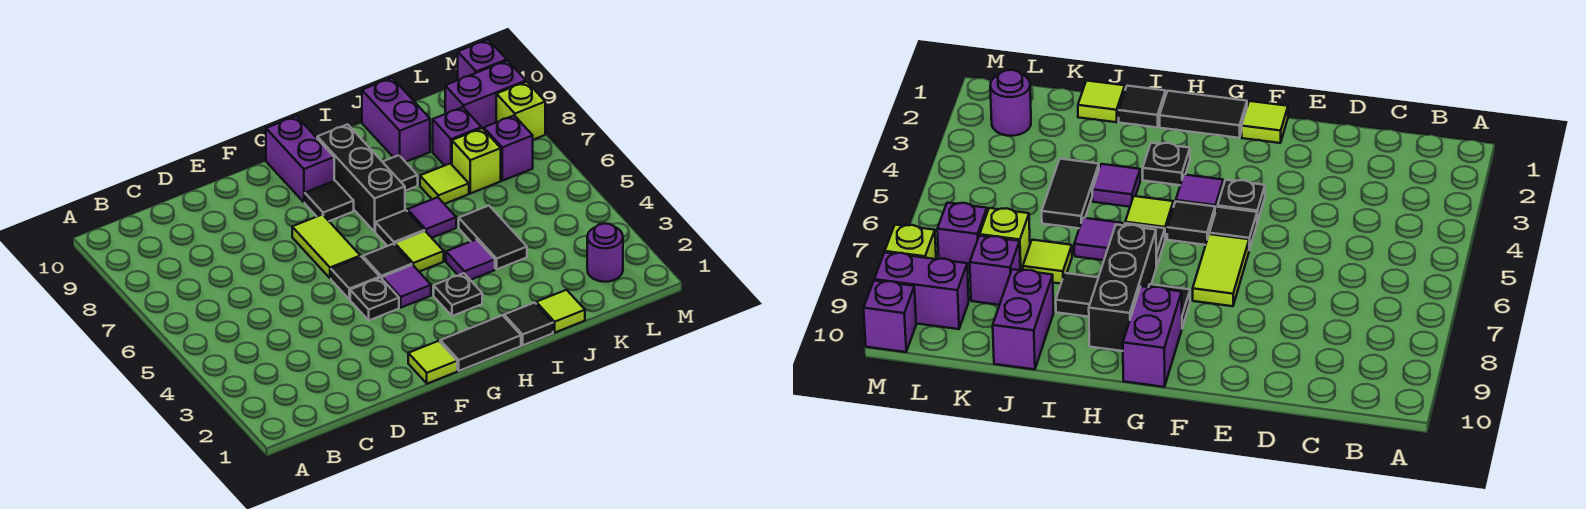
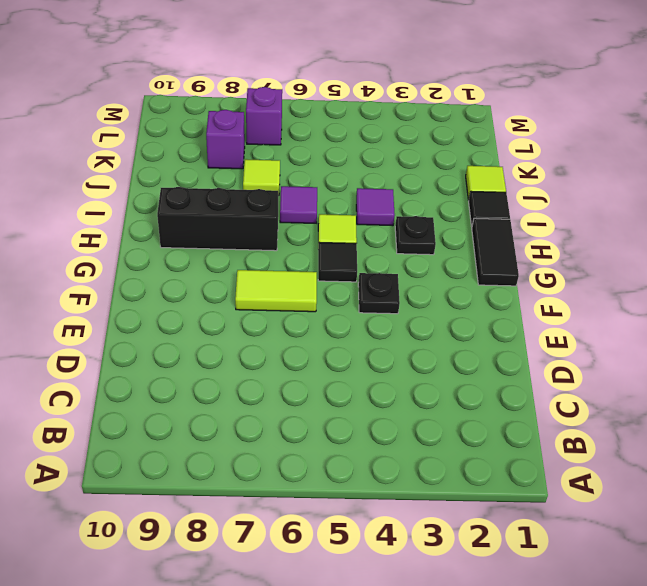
none -> lime tile F1 level 1
none -> black tile F5 level 1
none -> purple tile G4 level 1

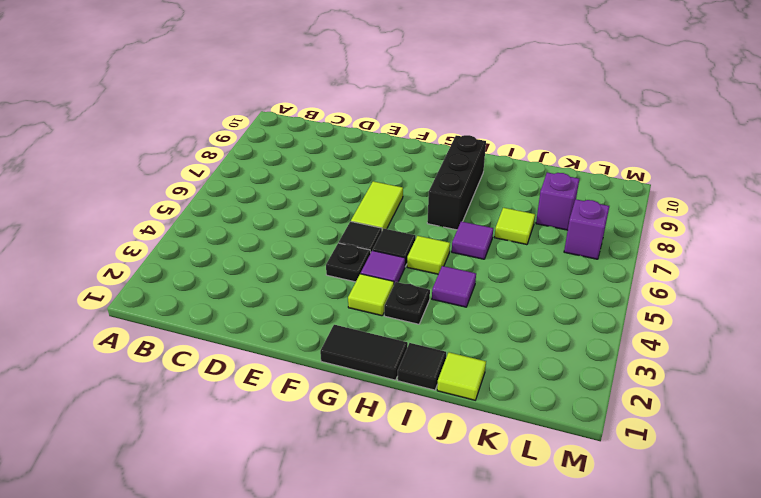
lime tile G3 level 1 -> lime tile F1 level 1
none -> black tile G8 level 1
none -> purple brick G9:G10 level 1
none -> black tile H6 level 1

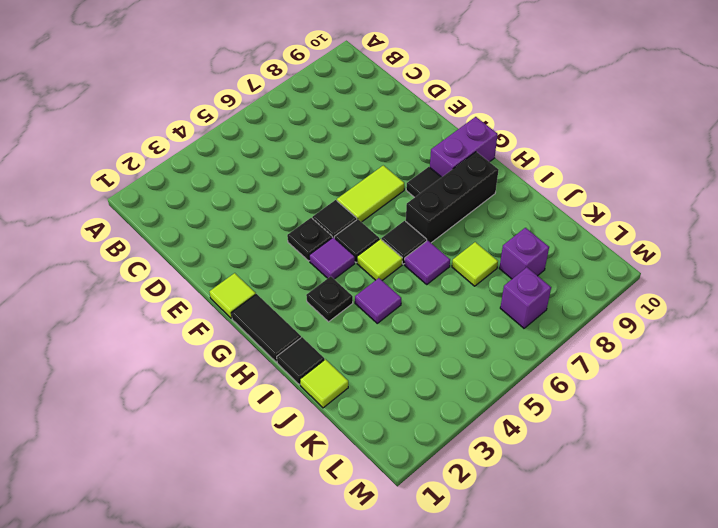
none -> black tile I8 level 1
none -> black tile J4:J5 level 1
none -> purple brick J9:J10 level 1

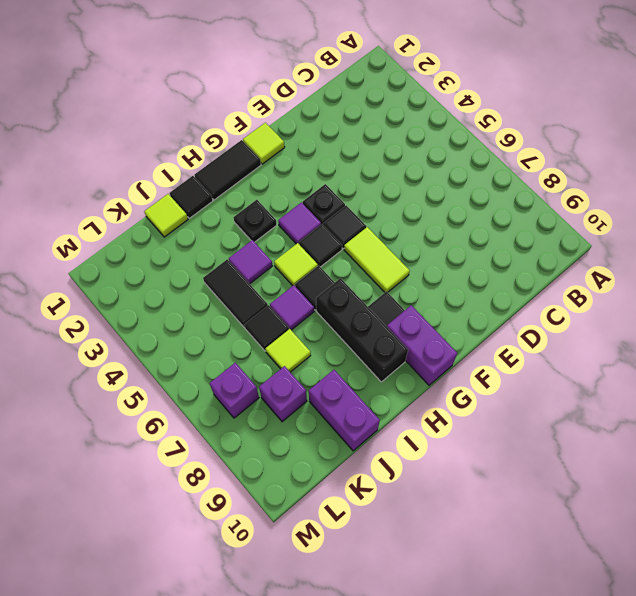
black tile J6 level 1 -> black tile I8 level 1
none -> lime brick K7 level 1
none -> purple round brick L2 level 1
none -> purple brick L9:M9 level 1

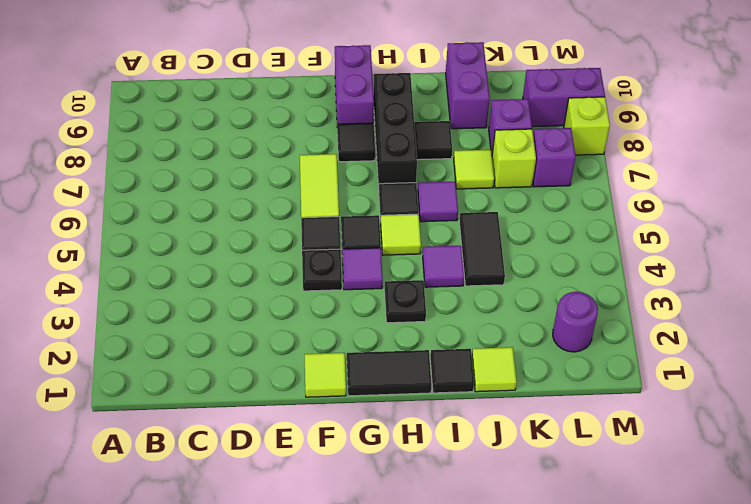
none -> purple brick M10 level 1

